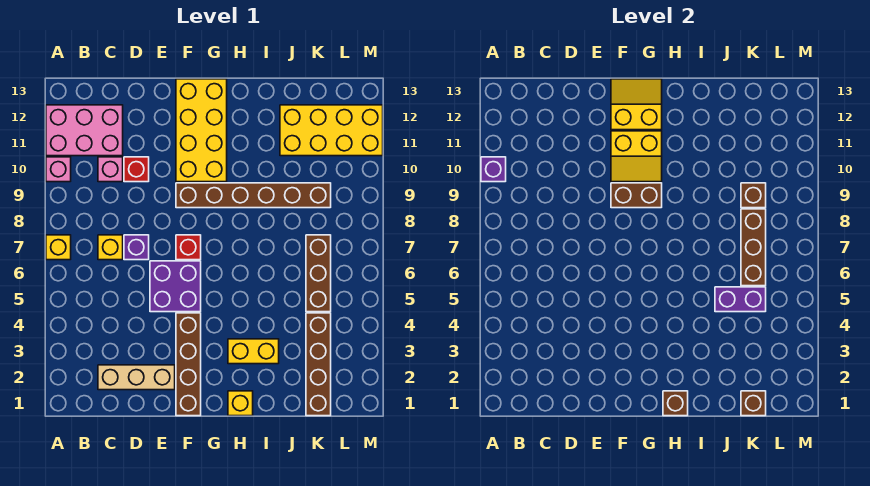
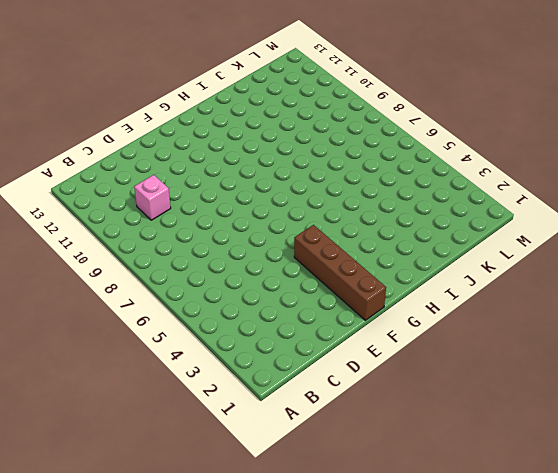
none -> yellow brick A7 level 1
none -> pink brick A10 level 1
none -> pink brick A11:C12 level 1

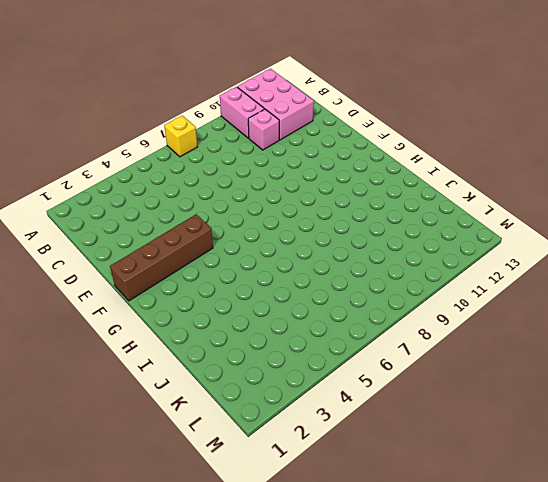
pink brick A10:B10 level 1 -> pink brick A10 level 1
none -> tan brick C2:E2 level 1
none -> yellow brick C7 level 1
none -> purple brick D7 level 1

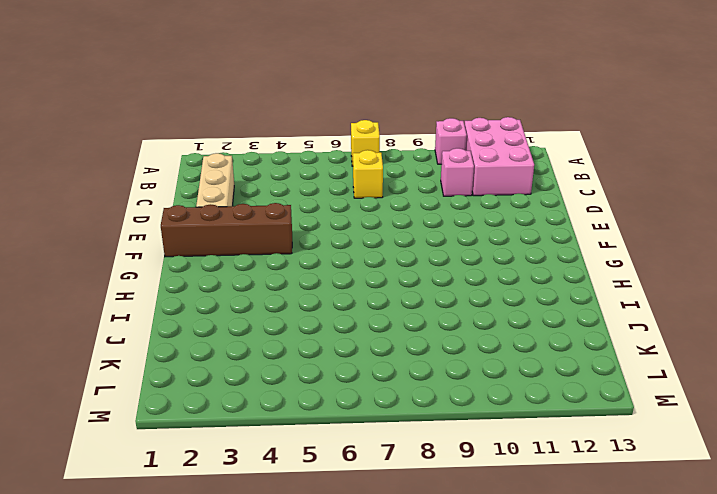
none -> purple brick D7 level 1
none -> red brick D10 level 1
none -> purple brick E5:F6 level 1

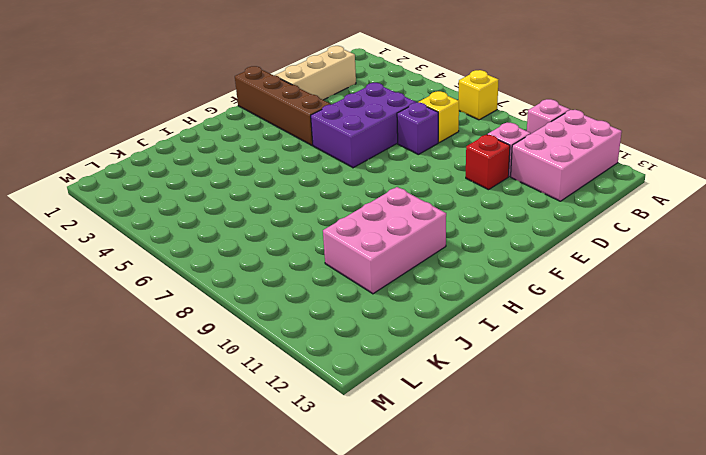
purple brick D5:F6 level 1 -> purple brick E5:F6 level 1
pink brick H10:J11 level 1 -> yellow brick J11:M12 level 1
none -> red brick F7 level 1
none -> brown brick F9:K9 level 1
none -> yellow brick F10:G13 level 1

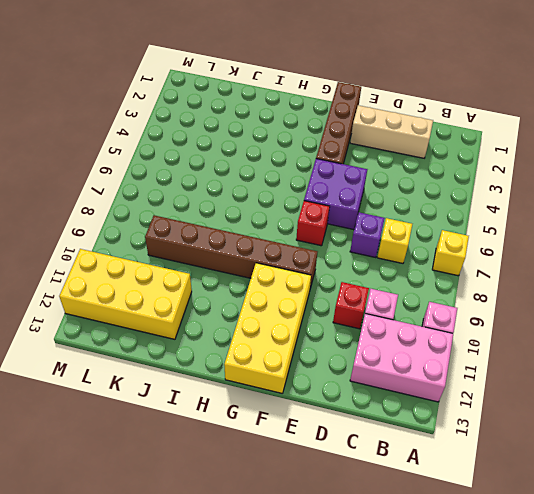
none -> yellow brick H1 level 1
none -> yellow brick H3:I3 level 1
none -> brown brick K1:K4 level 1

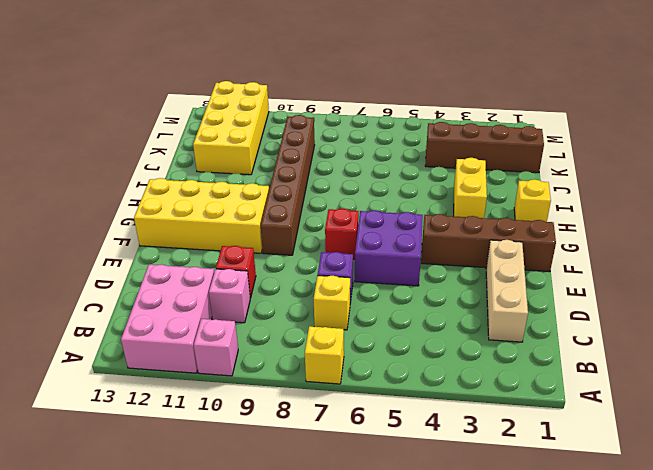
none -> brown brick K5:K7 level 1
none -> purple brick A10 level 2
none -> brown brick F9:G9 level 2

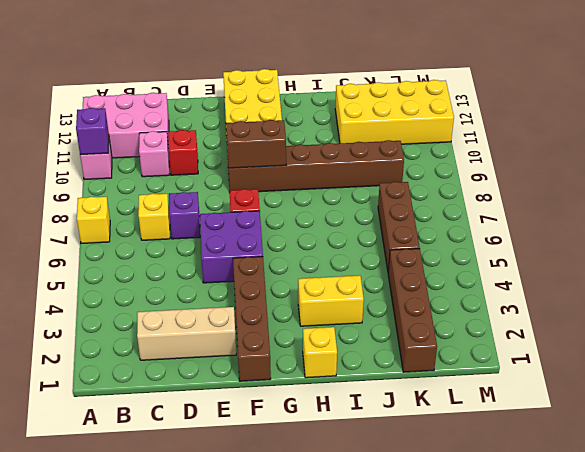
none -> yellow slope F10:G11 level 2 top 11
none -> yellow slope F12:G13 level 2 top 12
none -> brown brick H1 level 2

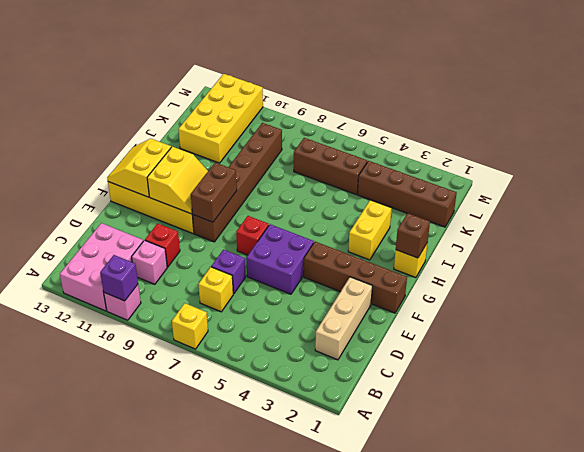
none -> purple brick J5:K5 level 2
none -> brown brick K1 level 2
none -> brown brick K6:K8 level 2

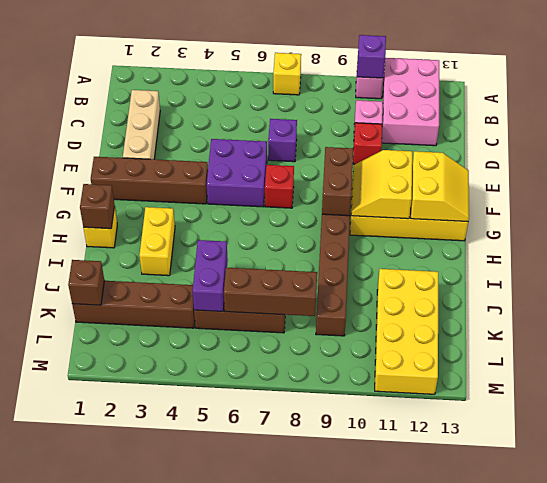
none -> yellow brick C7 level 1
none -> brown brick K9 level 2

